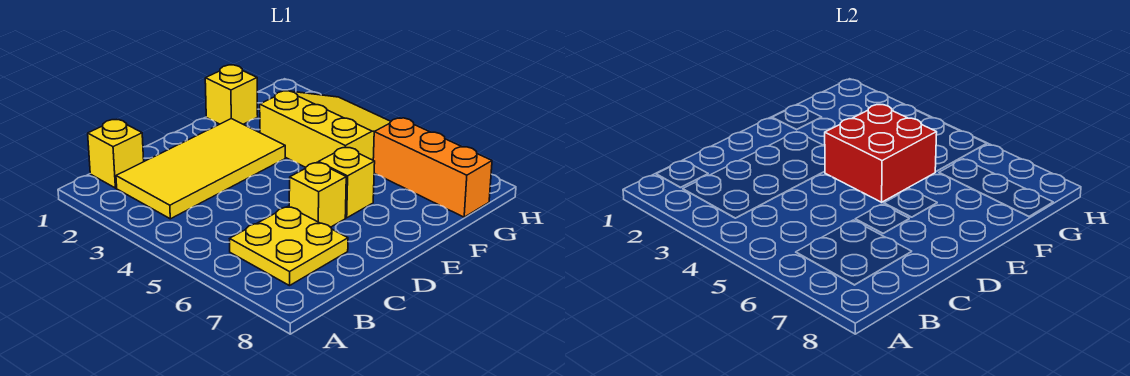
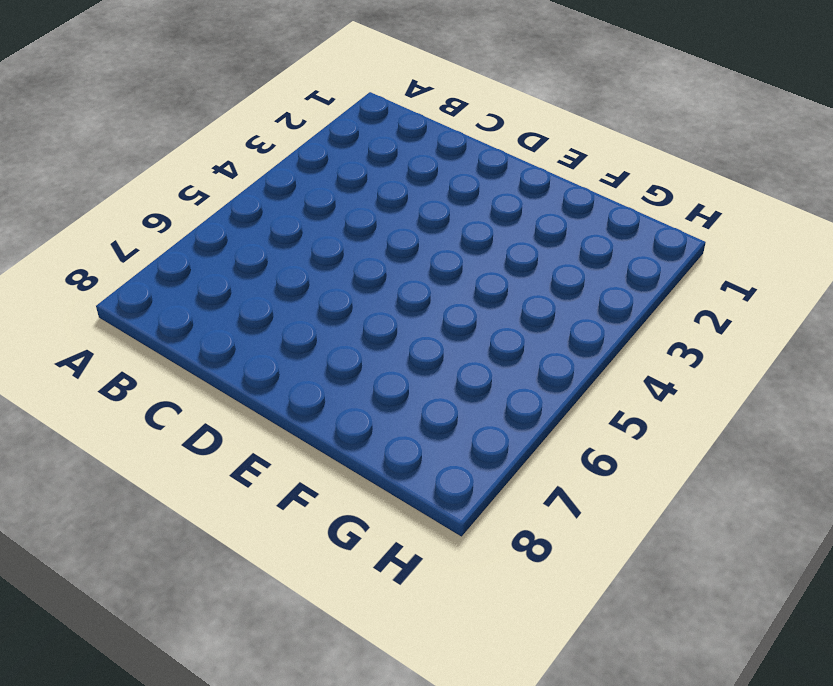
none -> yellow brick B1 level 1
none -> yellow tile B2:E3 level 1

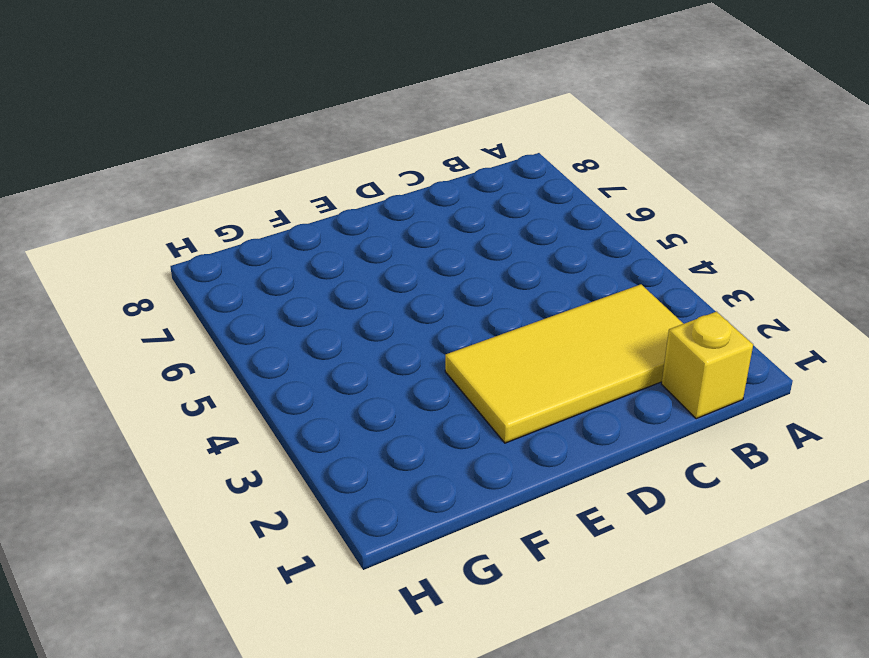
none -> yellow plate B6:C7 level 1
none -> yellow brick D6 level 1

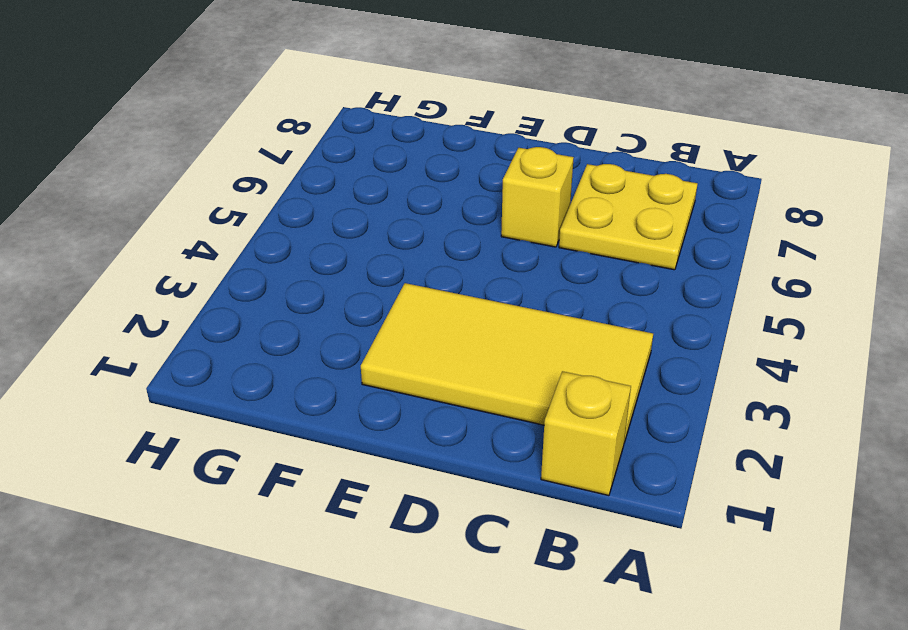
none -> yellow brick E6 level 1
none -> yellow brick F1 level 1

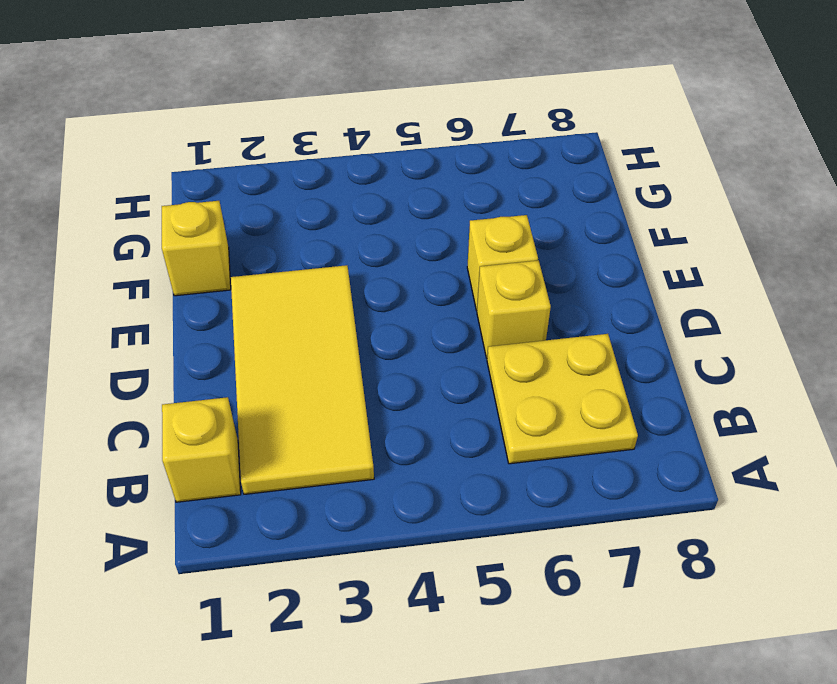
none -> yellow slope F3:H5 level 1 top F
none -> orange brick G6:G8 level 1

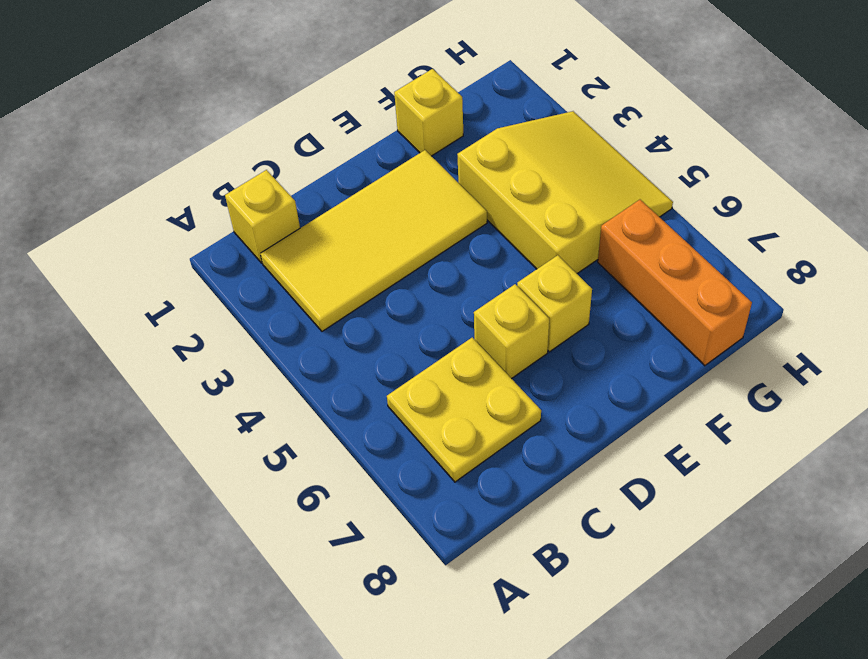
none -> red brick E4:F5 level 2

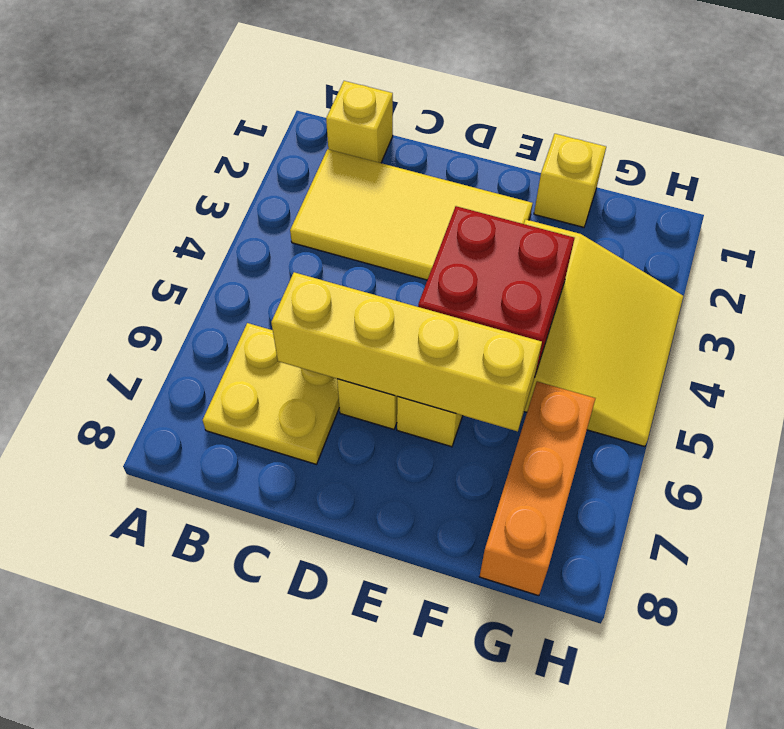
yellow brick C6:F6 level 2 -> none

